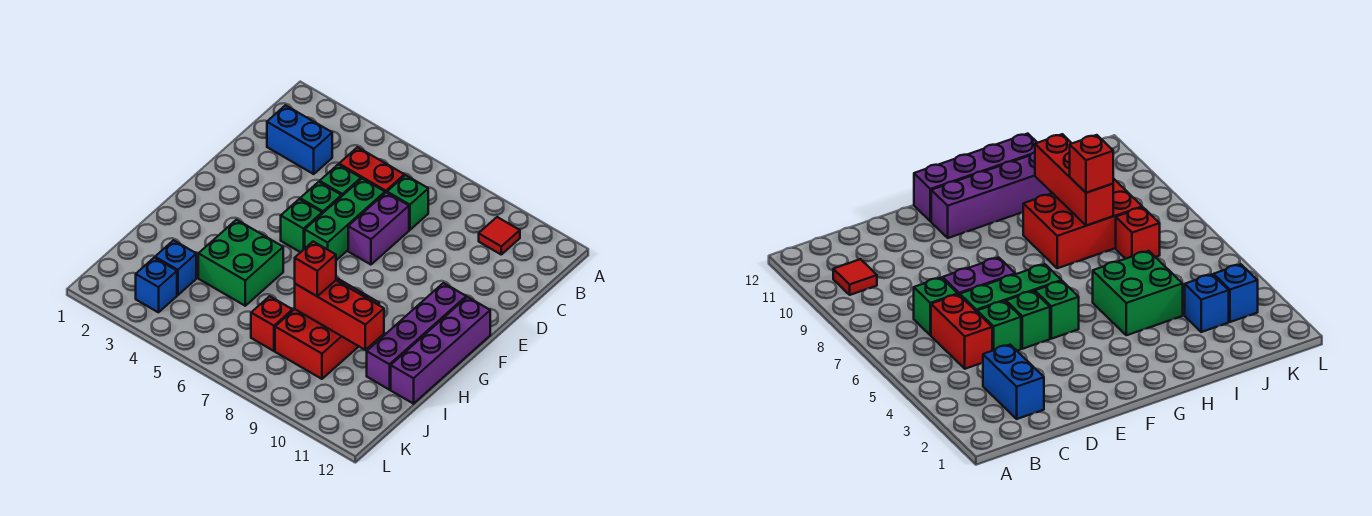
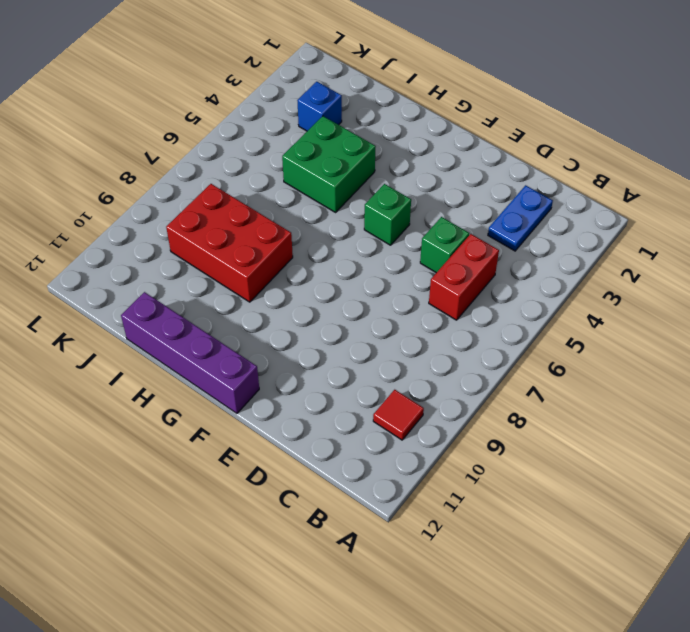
blue plate C2:C3 level 1 -> blue brick C2:C3 level 1
none -> green brick C7 level 1
none -> green brick D6:F6 level 1
none -> purple brick D7:E7 level 1

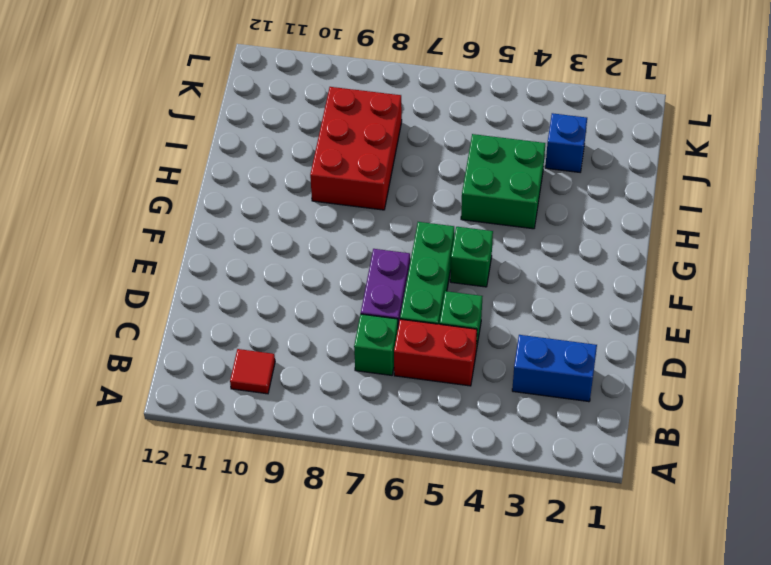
none -> green brick E5 level 1
none -> purple brick F11:I11 level 1
none -> purple brick F12:I12 level 1

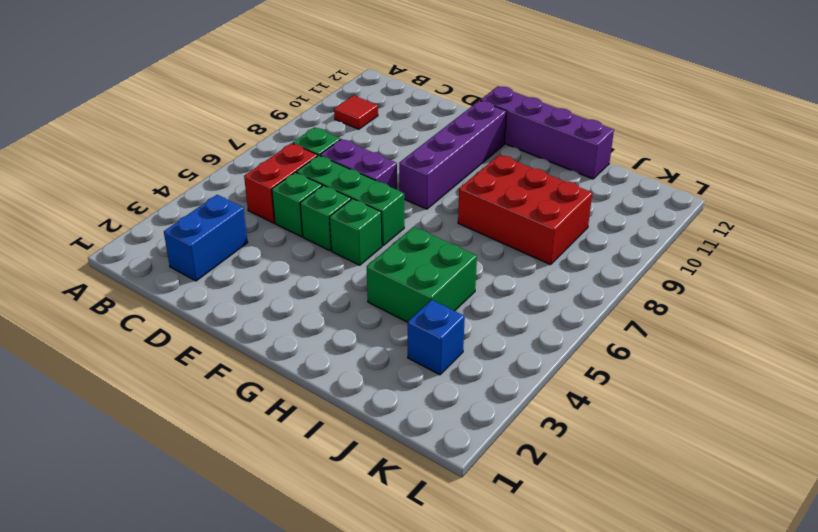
purple brick F8:F11 level 1 -> purple brick F11:I11 level 1
none -> red brick J7 level 1
none -> blue brick K3 level 1
none -> red brick I8:I10 level 2

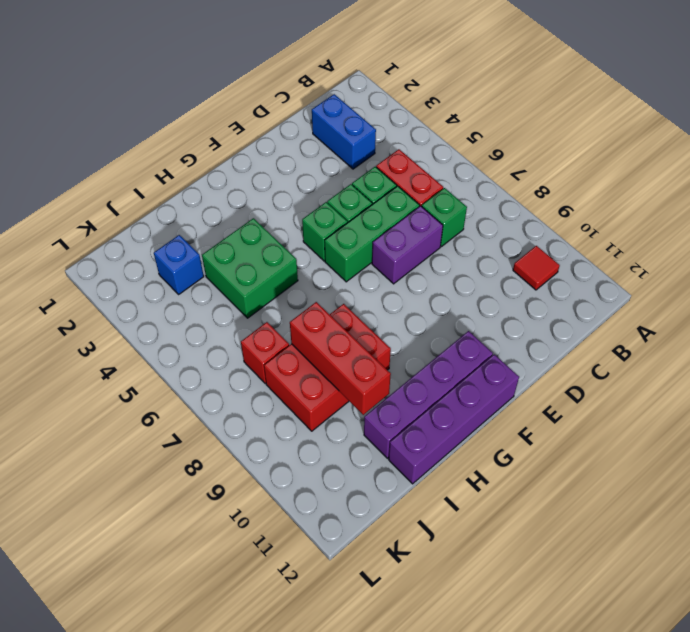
none -> blue brick K3 level 1
none -> red brick I8 level 3

